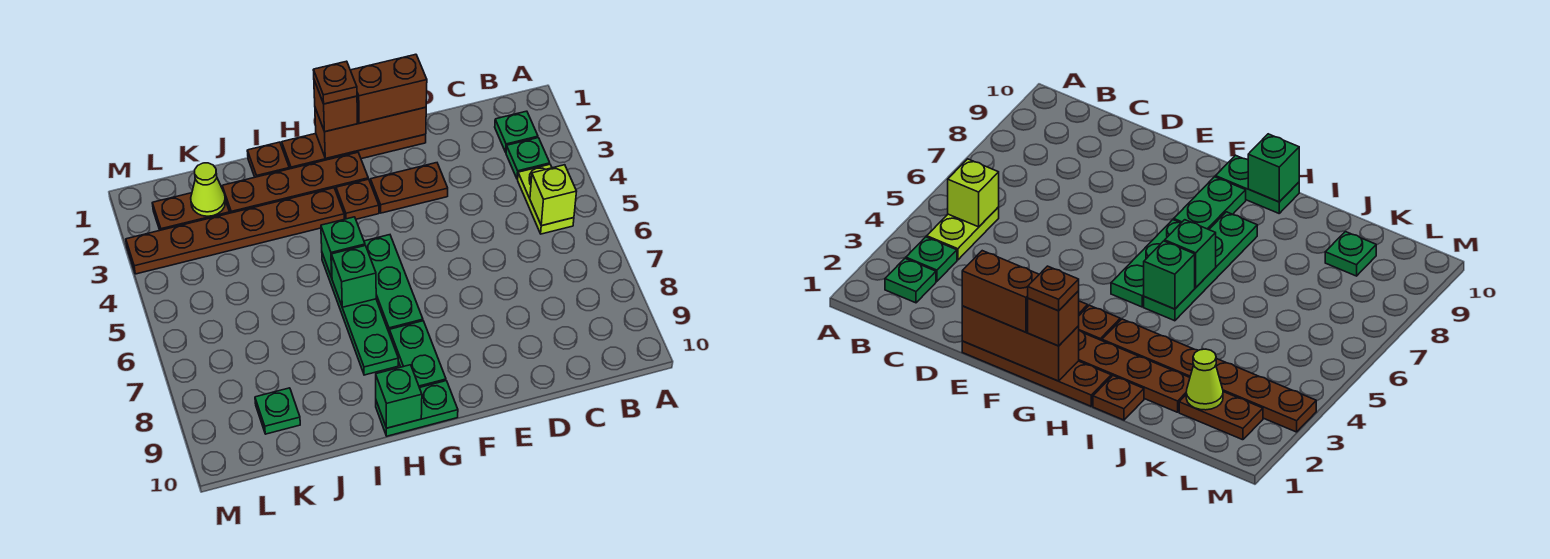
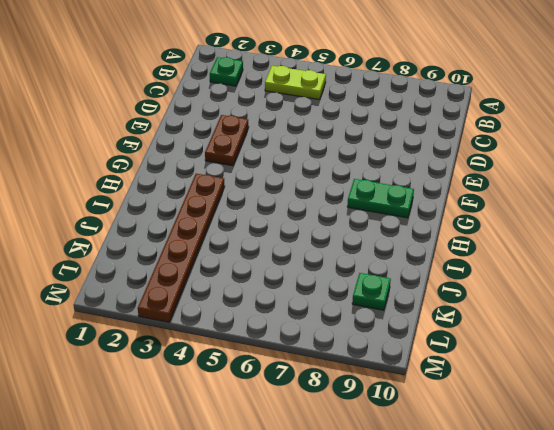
none -> green plate B3 level 1
none -> brown plate E1:H1 level 1
none -> brown plate G2:J2 level 1

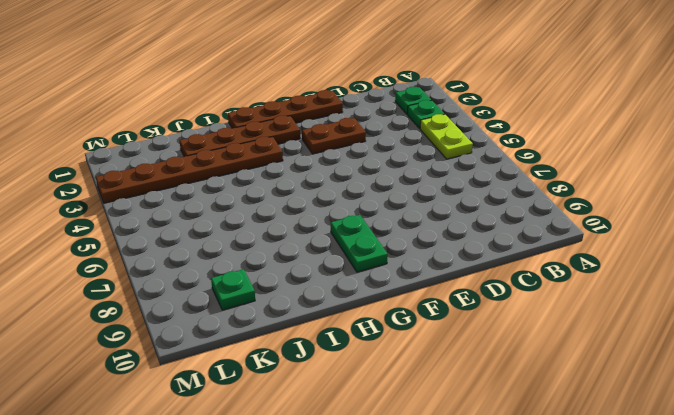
none -> brown plate G3 level 1
none -> green plate G5:G7 level 1
none -> green plate G10:H10 level 1

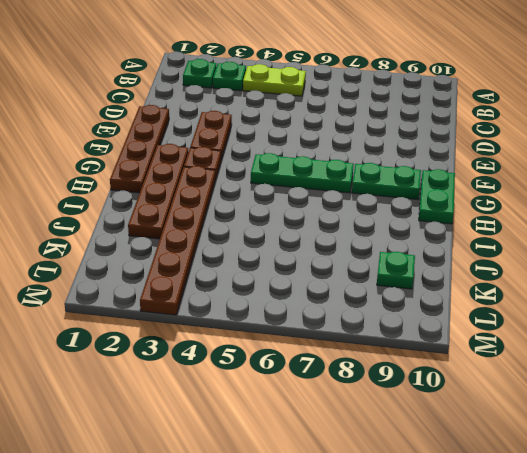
none -> green plate H5:H8 level 1
none -> brown plate I1 level 1
none -> brown plate K2:L2 level 1

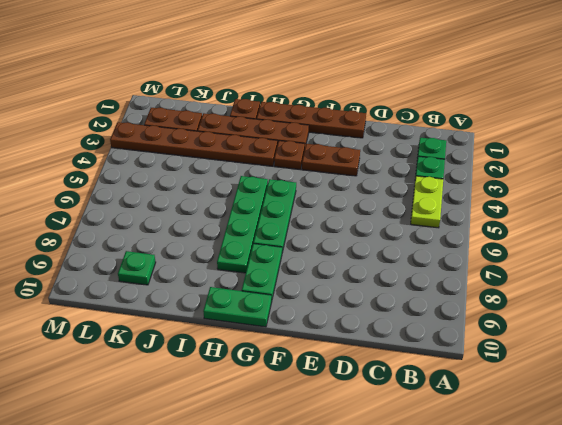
none -> lime brick B5 level 2
none -> brown brick E1:G1 level 2
none -> green brick H5 level 2

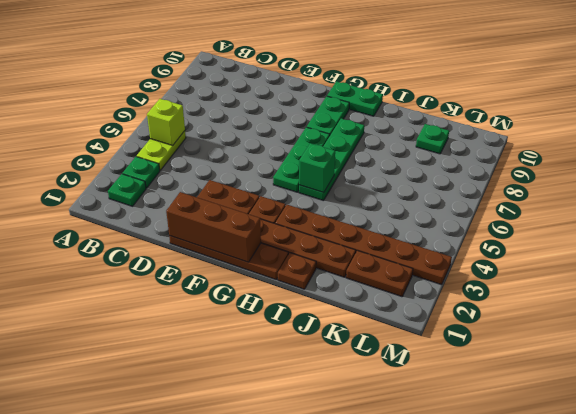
none -> green brick H6 level 2
none -> green brick H10 level 2
none -> lime cone K2 level 2

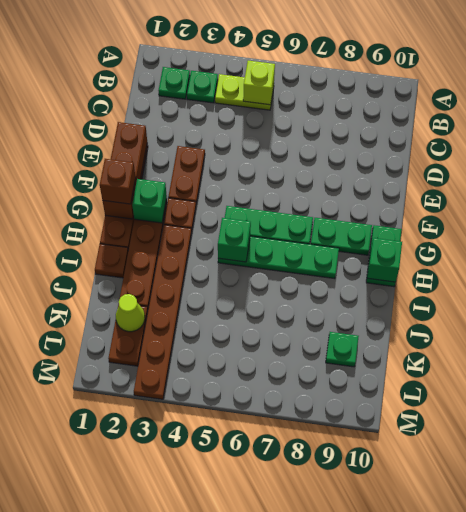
green brick G2 level 2 -> green brick H6 level 2
none -> brown brick E1:F1 level 3
none -> brown plate G1 level 4

